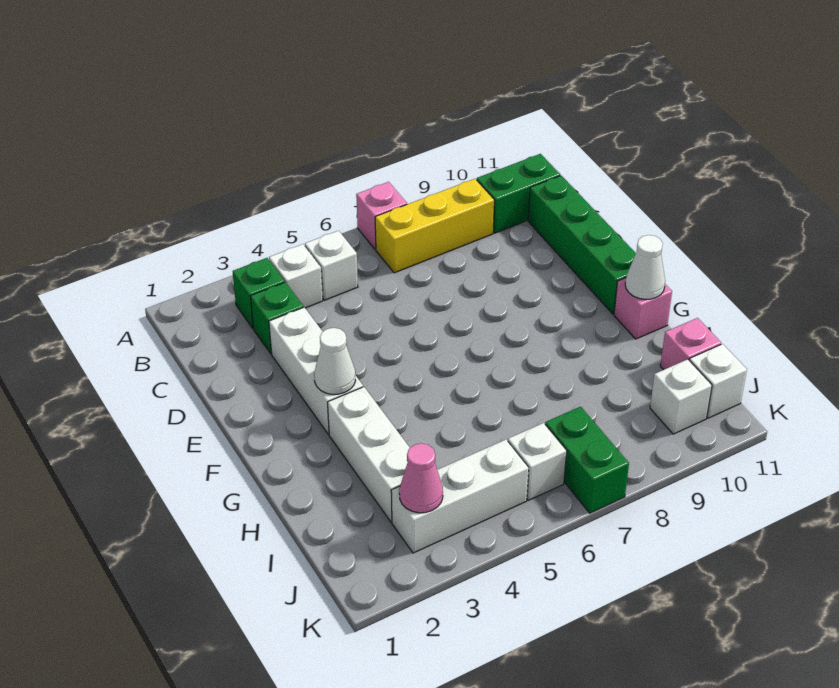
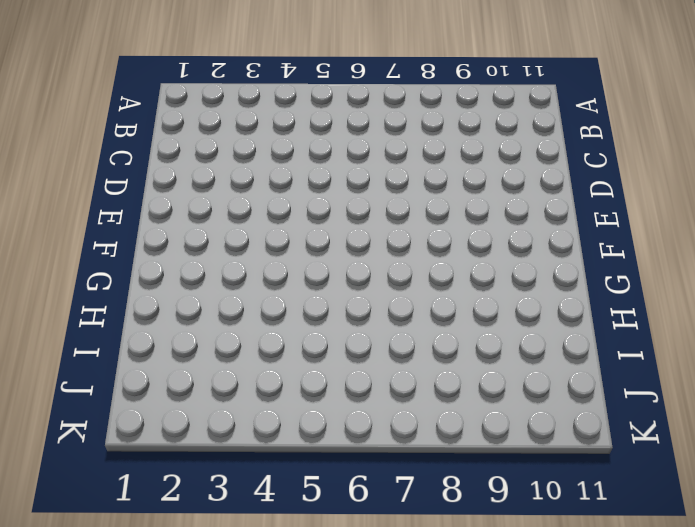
none -> pink brick A7 level 1
none -> green brick B3 level 1
none -> white brick B4 level 1

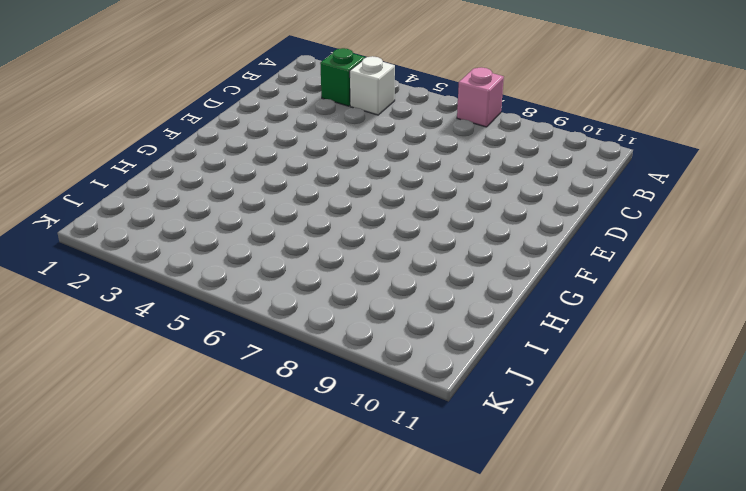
none -> white brick B5 level 1
none -> yellow brick B7:B9 level 1
none -> green brick B10:B11 level 1

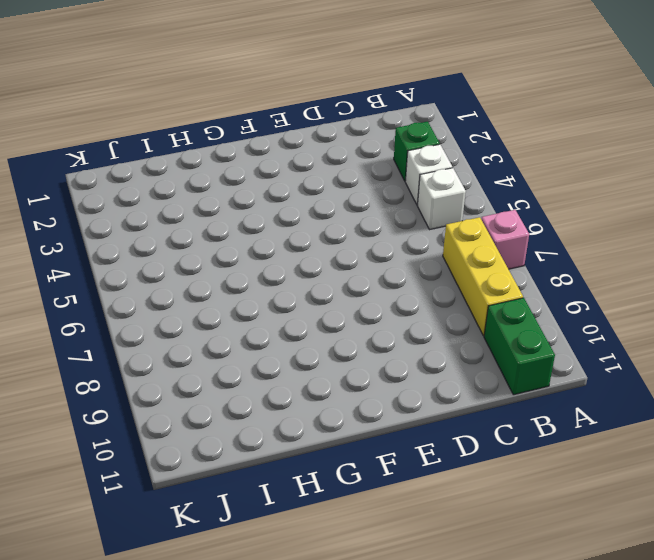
none -> green brick C3 level 1
none -> green brick C11:F11 level 1
none -> white brick D3:F3 level 1

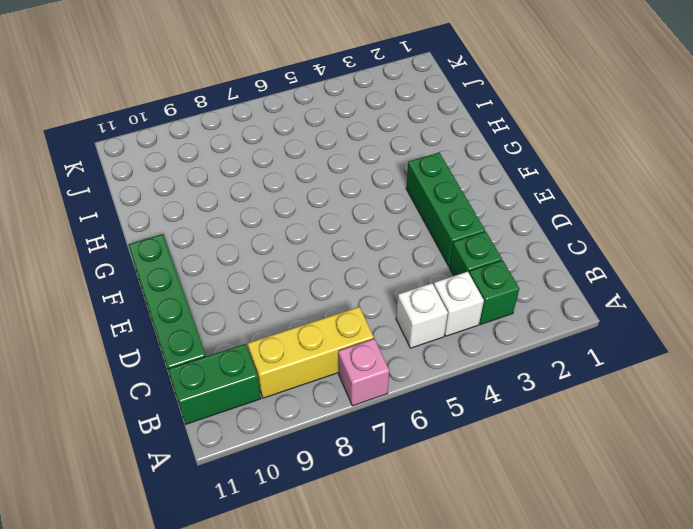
green brick D3:F3 level 1 -> white brick D3:F3 level 1
none -> white brick G3:I3 level 1
none -> pink brick G11 level 1
none -> pink brick I11 level 1

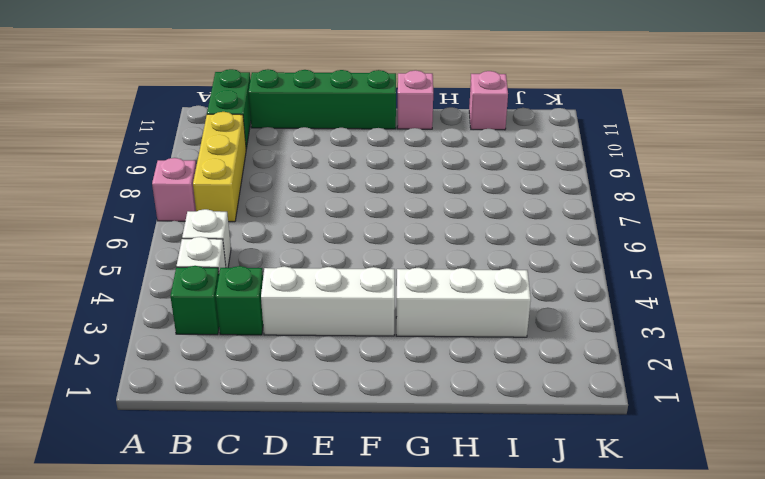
none -> white brick J3:J5 level 1
none -> white brick J6 level 1
none -> green brick J7:K7 level 1

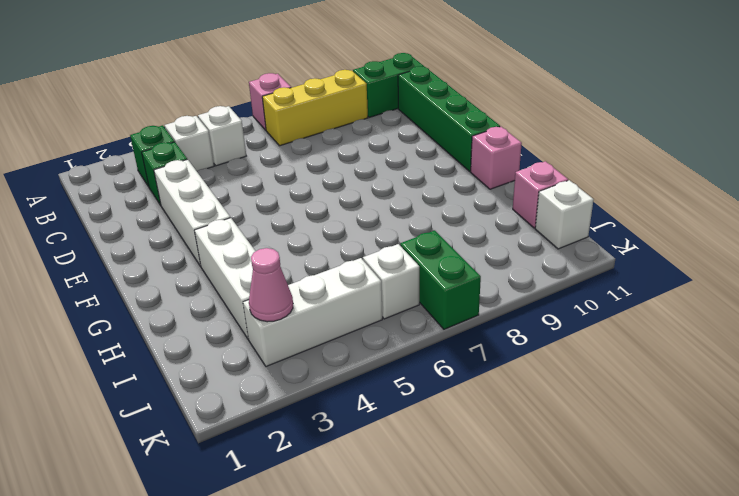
none -> white brick J10 level 1
none -> white cone F3 level 2
none -> white cone G11 level 2

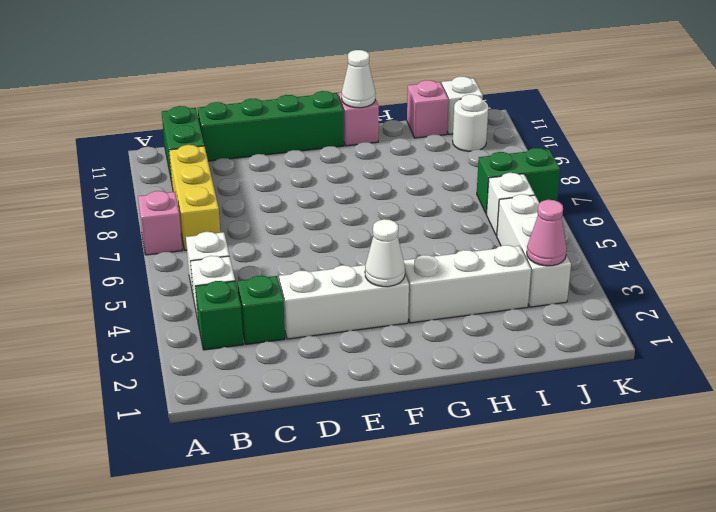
white round brick J10 level 1 -> white brick J10 level 1

